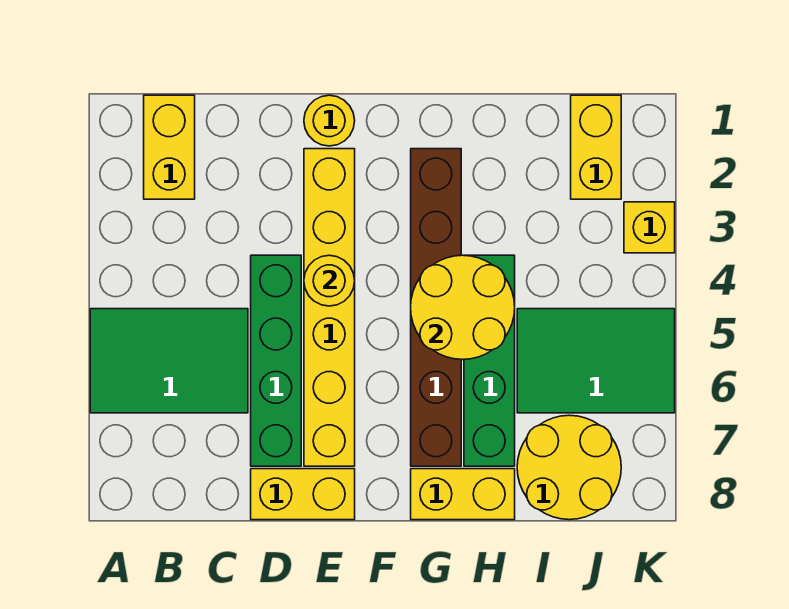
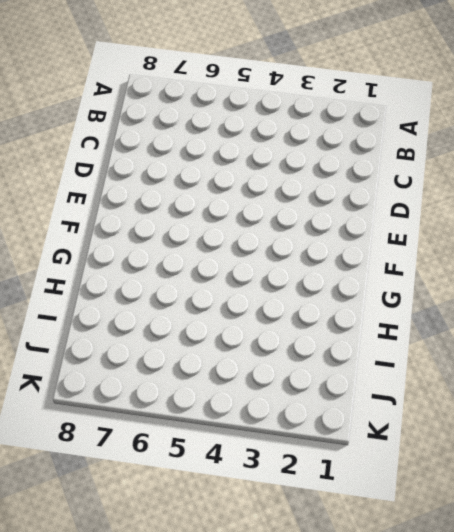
none -> green tile A5:C6 level 1
none -> yellow brick B1:B2 level 1
none -> green brick D4:D7 level 1

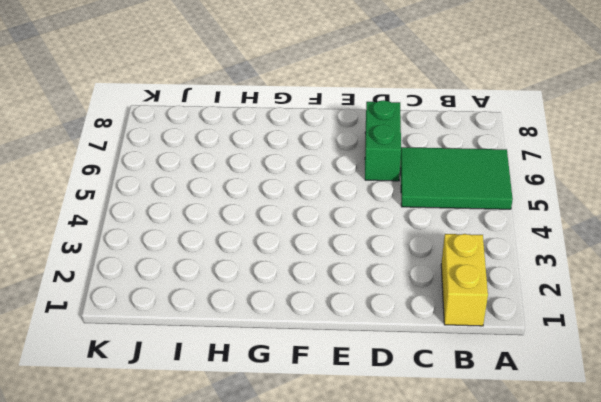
green brick D6:D7 level 1 -> green brick D4:D7 level 1
none -> yellow brick D8:E8 level 1
none -> yellow round brick E1 level 1
none -> yellow brick E2:E7 level 1

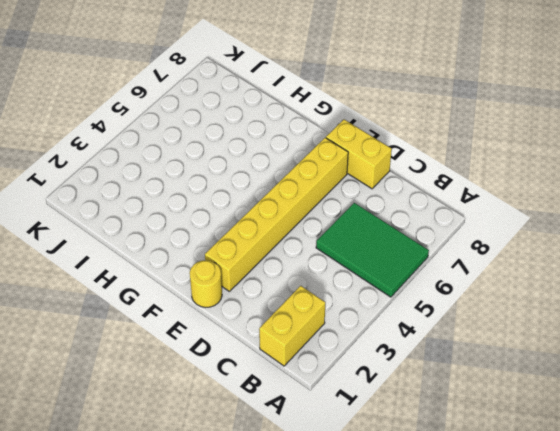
none -> green brick D4:D7 level 1
none -> brown brick G2:G7 level 1
none -> yellow brick G8:H8 level 1

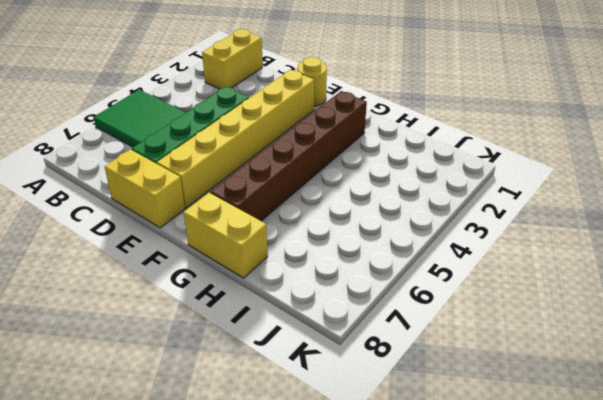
none -> green brick H4:H7 level 1
none -> green tile I5:K6 level 1
none -> yellow round brick I7:J8 level 1

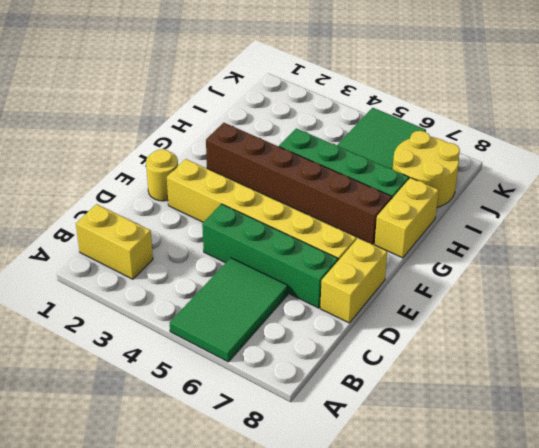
none -> yellow brick J1:J2 level 1
none -> yellow brick K3 level 1
none -> yellow round brick E4 level 2

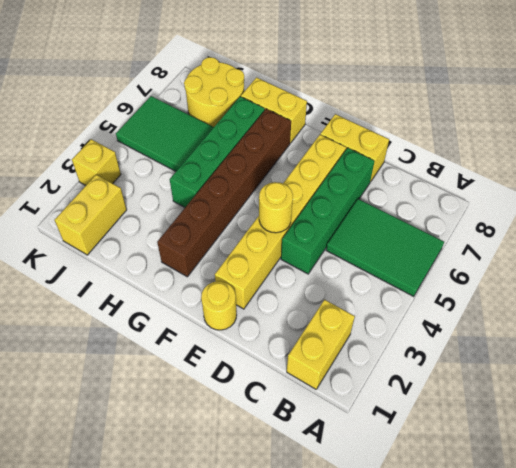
none -> yellow round brick G4:H5 level 2

